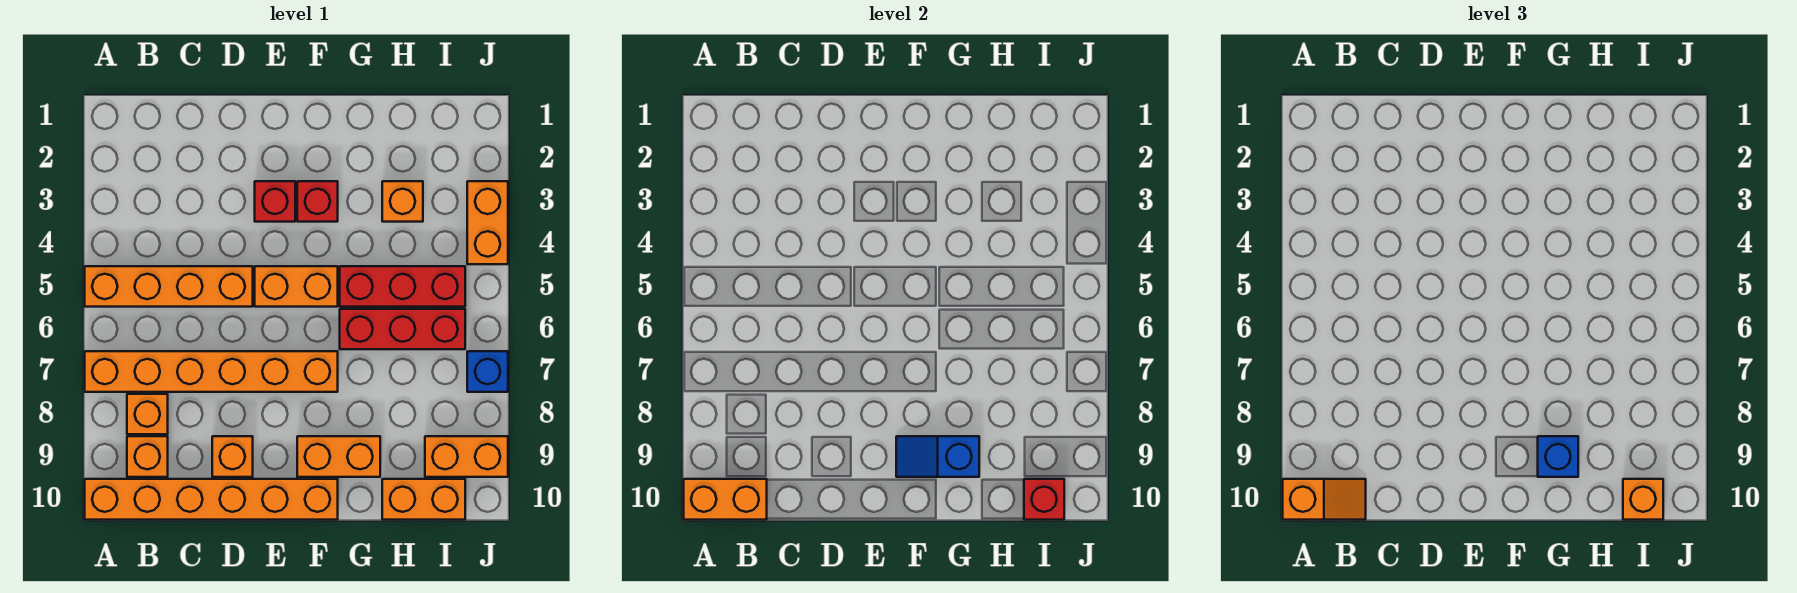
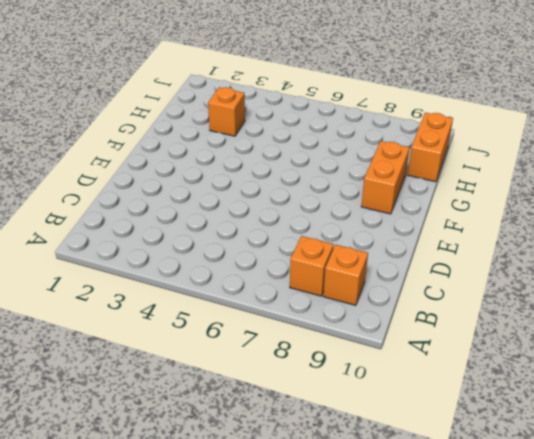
none -> orange brick A5:D5 level 1
none -> orange brick A7:F7 level 1
none -> orange brick A10:F10 level 1

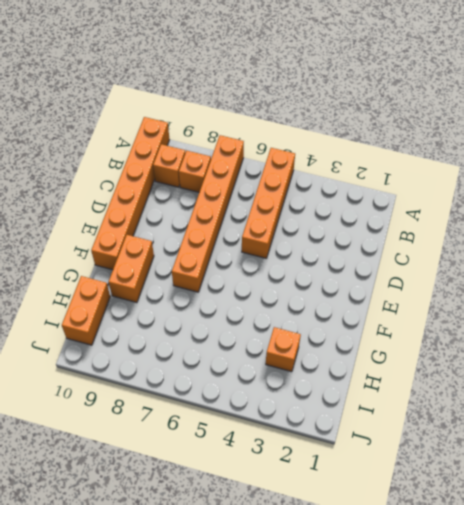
none -> orange brick D9 level 1
none -> red brick E3 level 1
none -> orange brick E5:F5 level 1

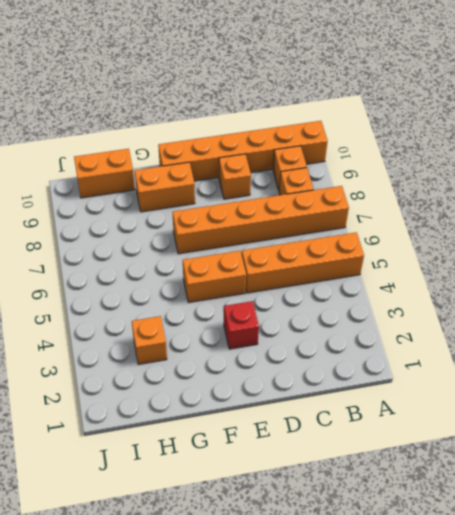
none -> red brick F3 level 1
none -> red brick G5:I5 level 1
none -> red brick G6:I6 level 1

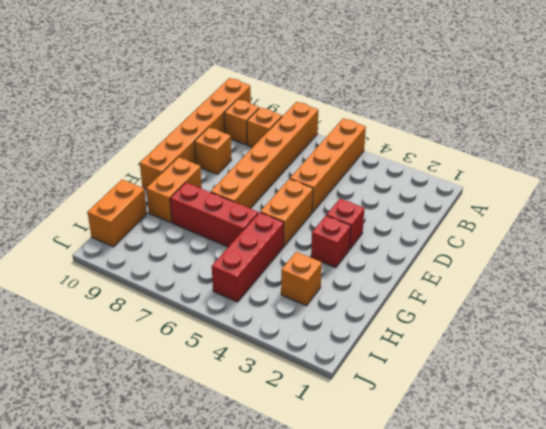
red brick G6:G8 level 1 -> red brick G6:I6 level 1
none -> orange brick I9:J9 level 1
none -> orange brick J3:J4 level 1
none -> blue brick J7 level 1

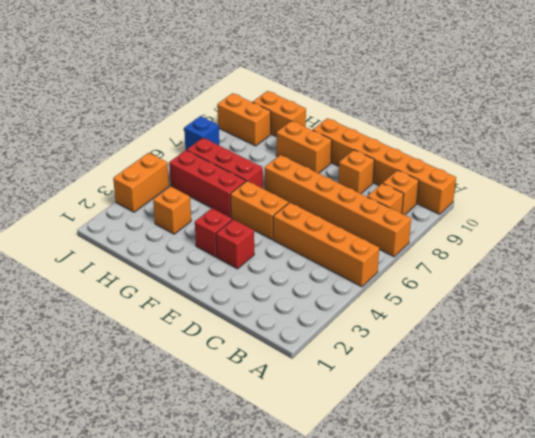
none -> orange brick A10:B10 level 2
none -> blue slope F9:G9 level 2 top G
none -> red brick I10 level 2

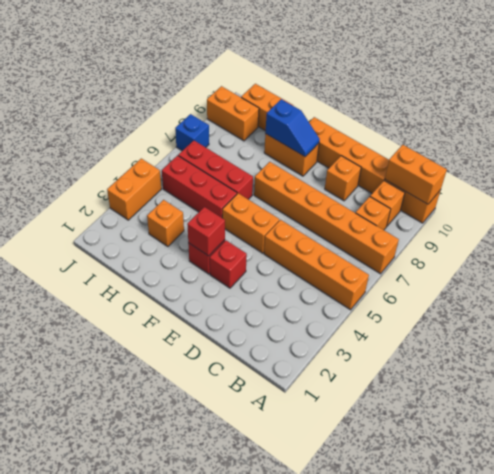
red brick F3 level 2 -> red brick I10 level 2
none -> orange slope A10:B10 level 3 top A
none -> blue brick G9 level 3
none -> orange brick I10 level 3

